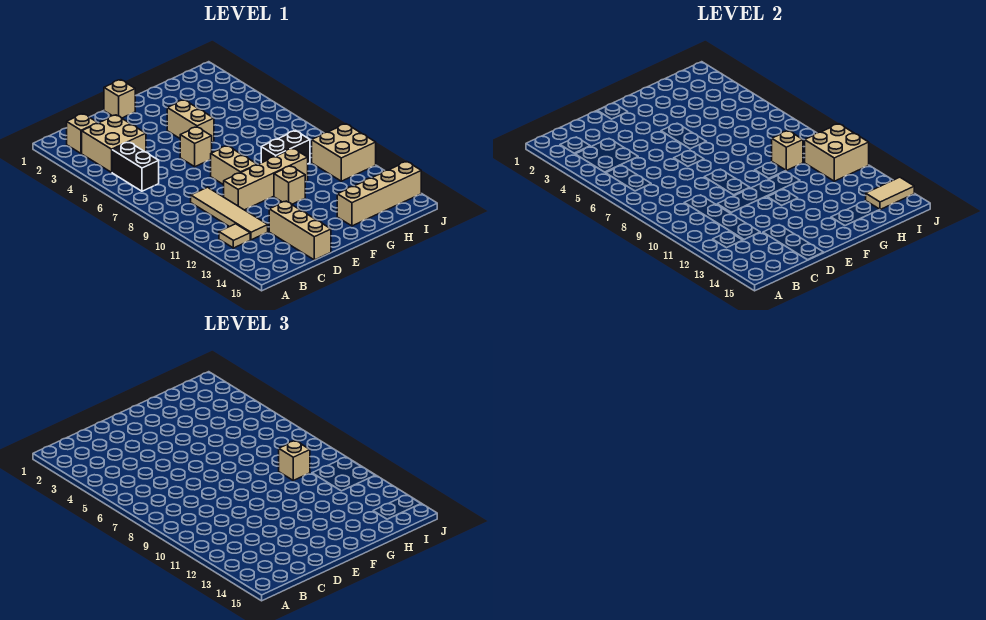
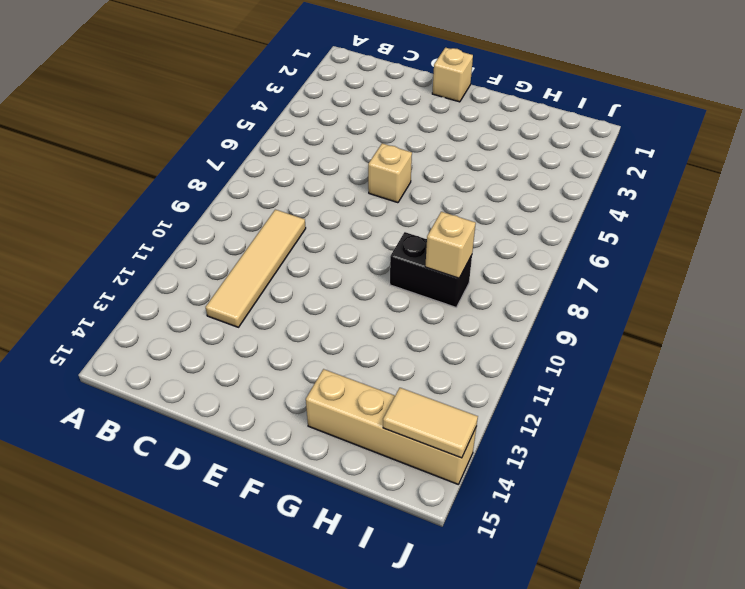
none -> tan brick B2 level 1
none -> tan brick B3:C4 level 1
none -> black brick B5:B6 level 1

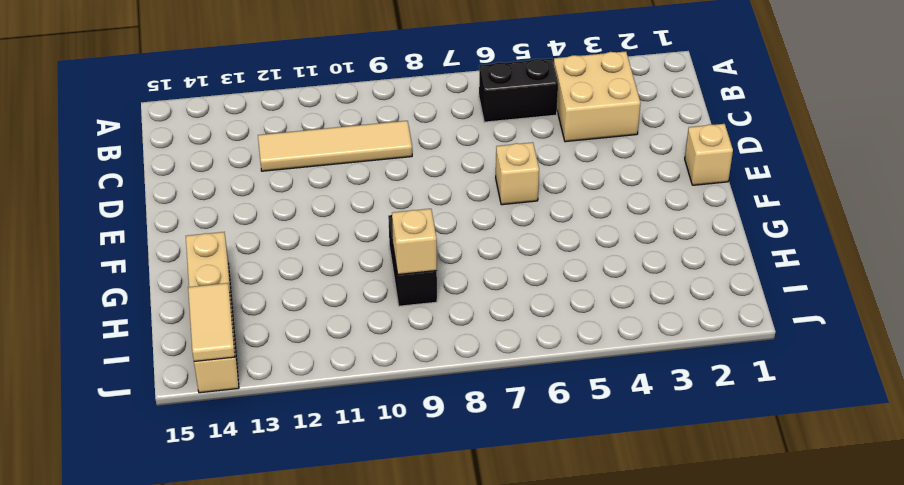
none -> tan brick B2 level 1
none -> tan tile B12 level 1
none -> tan brick D10:G10 level 1

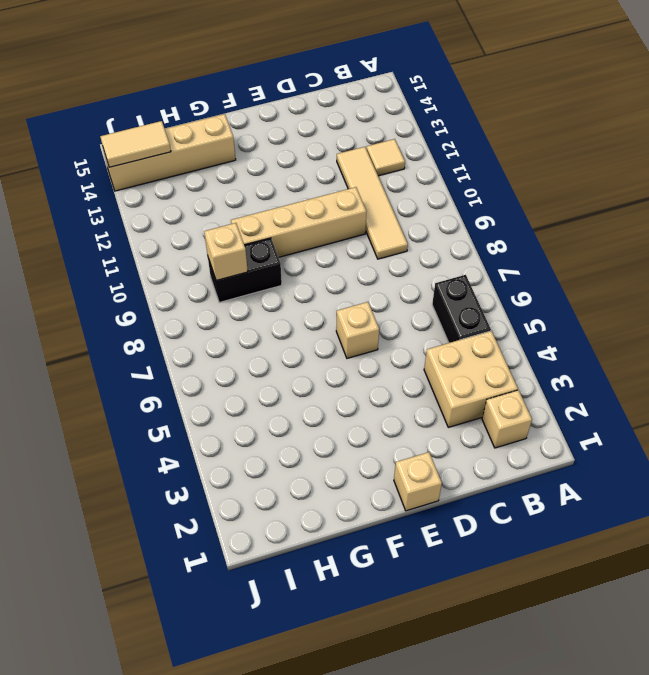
none -> tan brick D13:D15 level 1
none -> tan brick E8:E9 level 1
none -> tan brick F4:F5 level 1

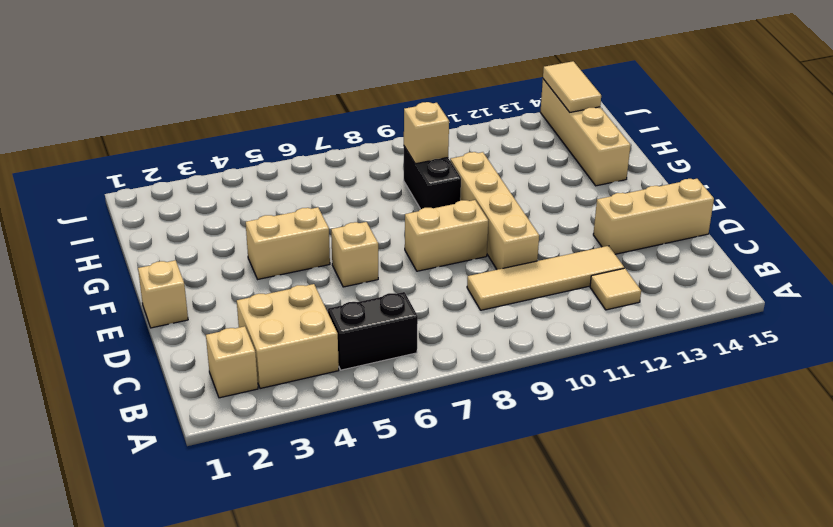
none -> tan brick F11 level 1
none -> tan brick I10:J11 level 1
none -> tan brick I10:J11 level 2

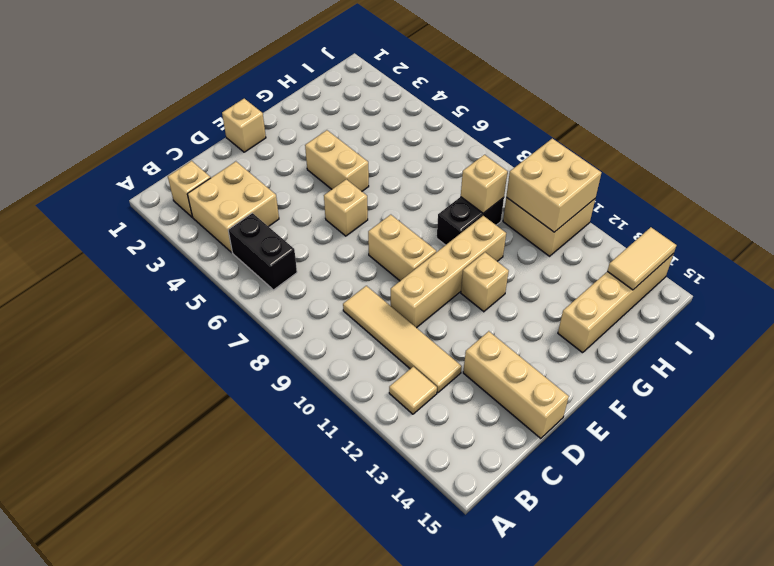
none -> tan brick H9 level 3

